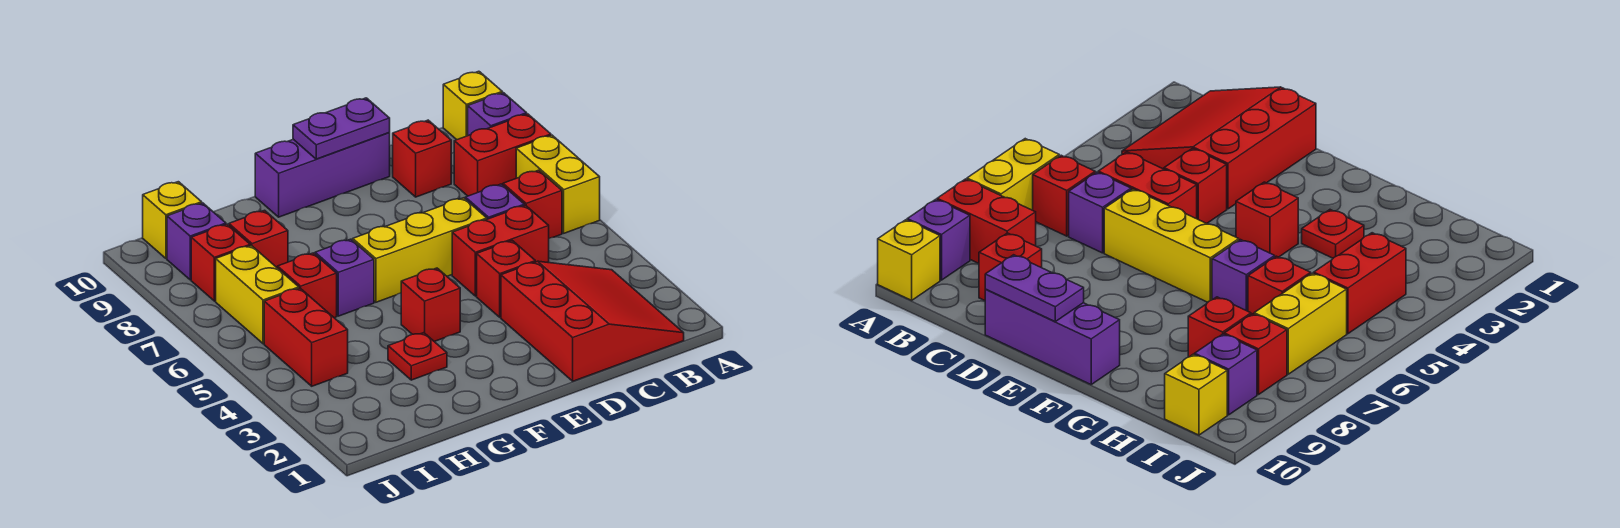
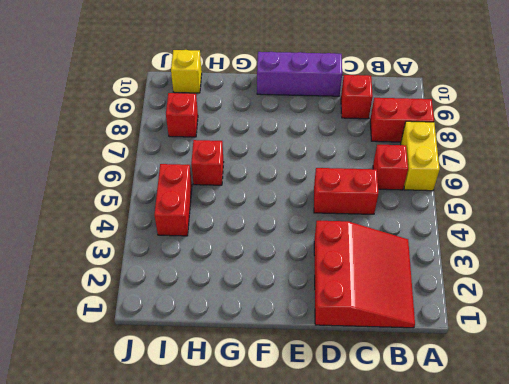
none -> purple brick A9 level 1
none -> yellow brick A10 level 1
none -> purple brick C6 level 1

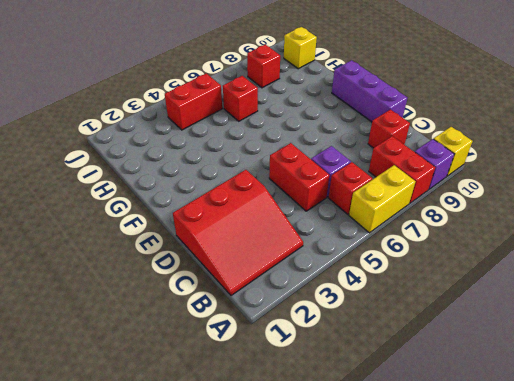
none -> red brick D4 level 1
none -> yellow brick D6:F6 level 1
none -> red brick F4 level 1

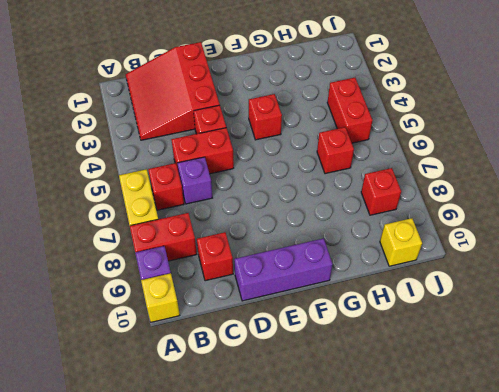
none -> yellow brick D6:F6 level 1
none -> red plate G3 level 1
none -> purple brick G6 level 1

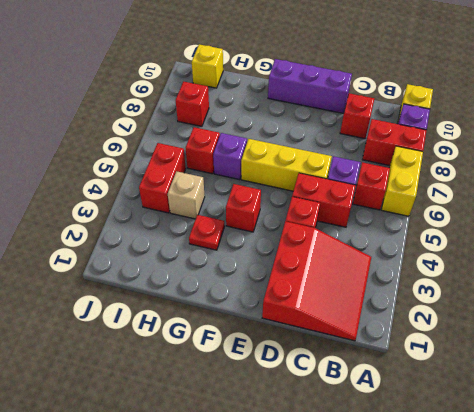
tan brick H4 level 1 -> none
none -> red brick H8 level 1
none -> yellow brick I6:I7 level 1
none -> purple brick I9 level 1

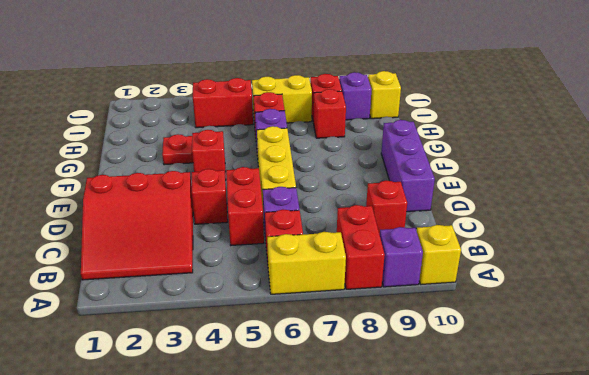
none -> purple plate D10:E10 level 2

